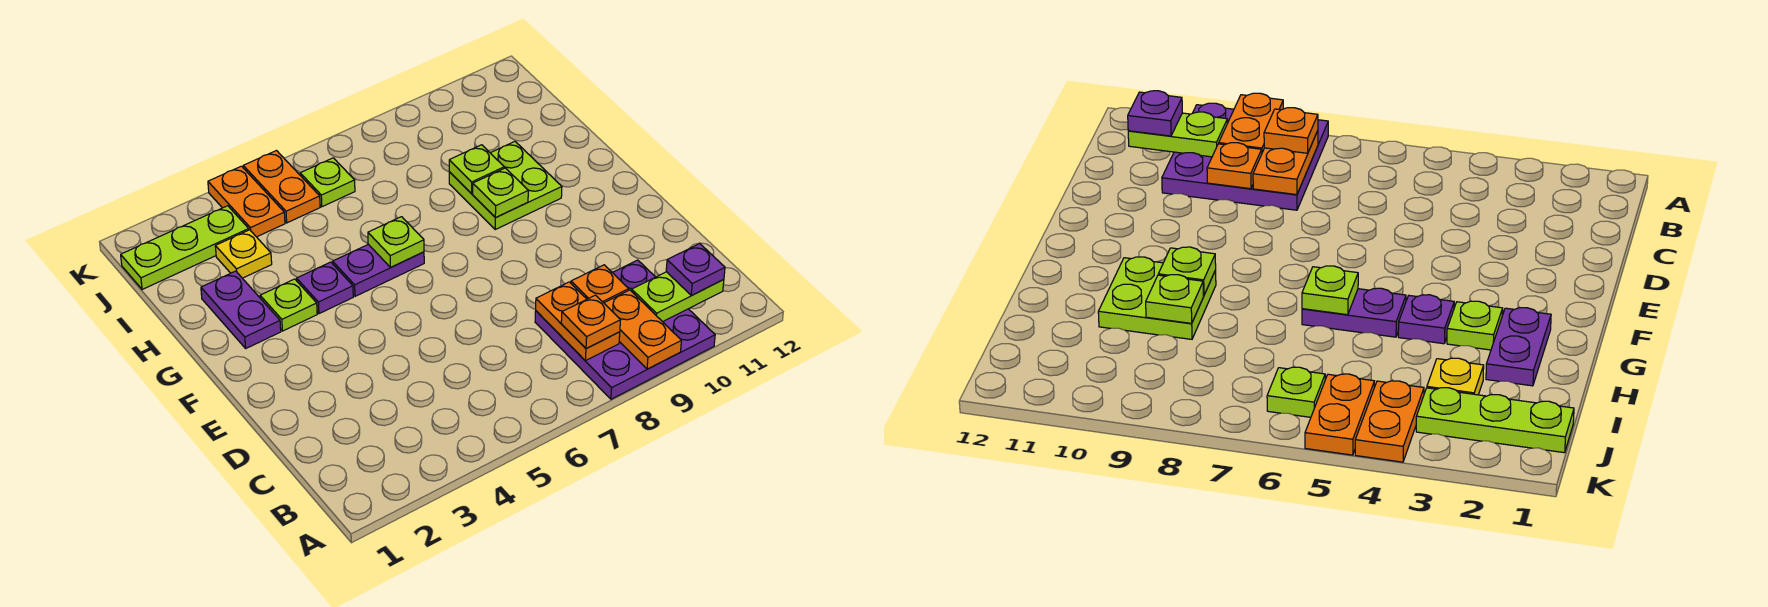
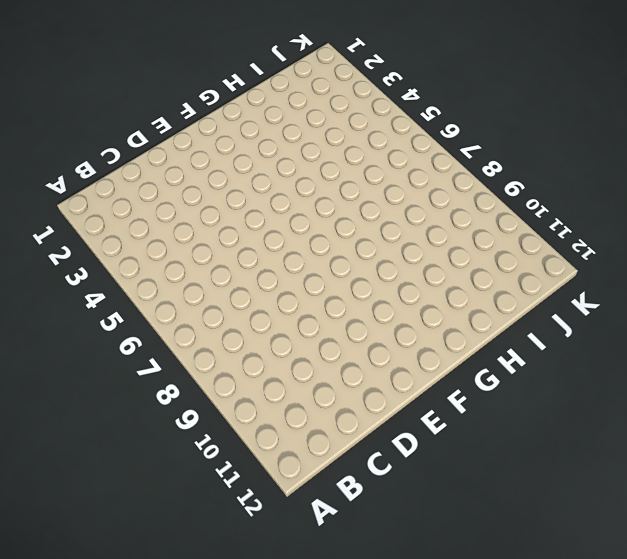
none -> purple plate A8:C10 level 1
none -> purple plate G2:H2 level 1
none -> lime plate G3 level 1

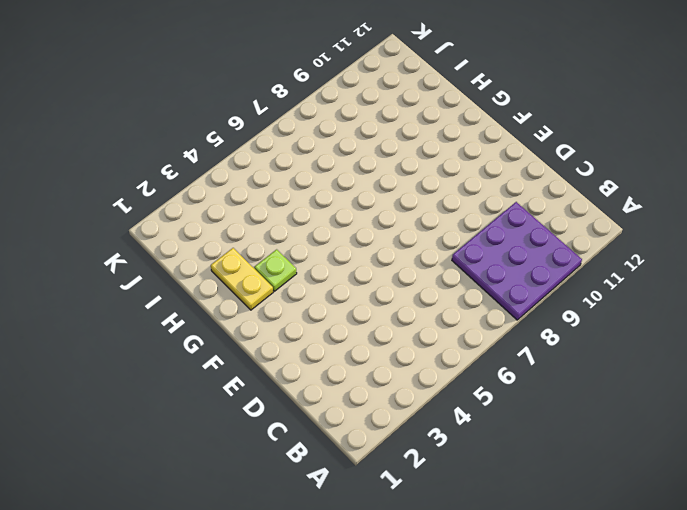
yellow plate G2:H2 level 1 -> purple plate G2:H2 level 1
none -> purple plate G4 level 1
none -> purple plate G5:G6 level 1
none -> lime plate G9:H10 level 1

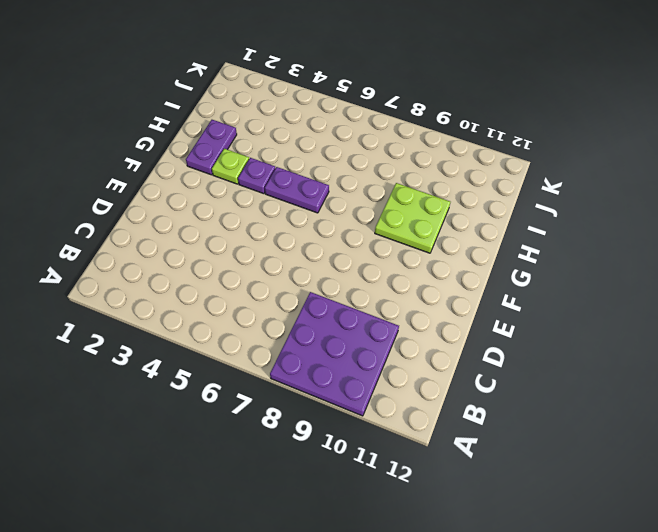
none -> yellow plate I3 level 1
none -> lime plate J1:J3 level 1
none -> orange plate J4:K4 level 1

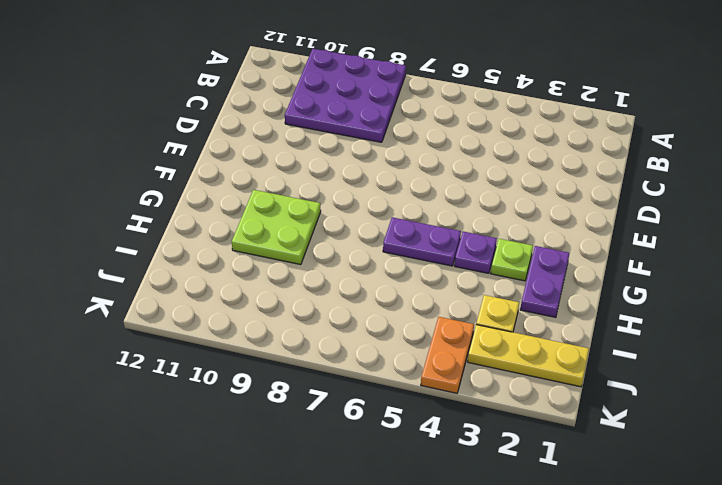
yellow plate J1:J3 level 1 -> lime plate J1:J3 level 1
none -> orange plate J5:K5 level 1
none -> lime plate J6 level 1
none -> orange plate A9:B9 level 2

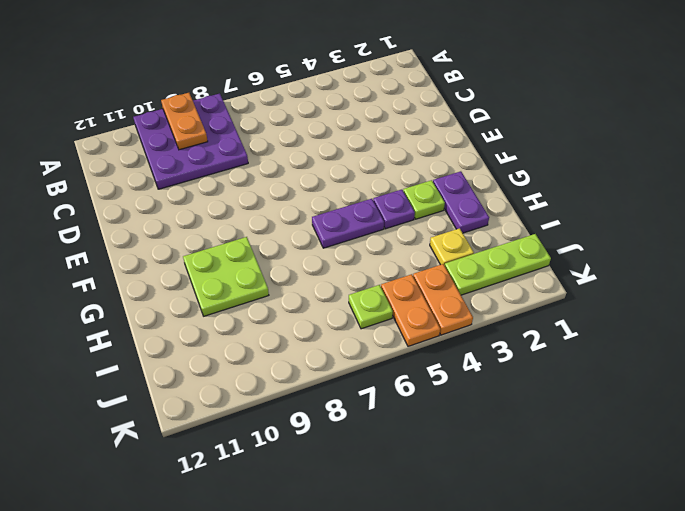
none -> orange plate B8:C8 level 2
none -> lime plate B10:B11 level 2
none -> orange plate C9 level 2

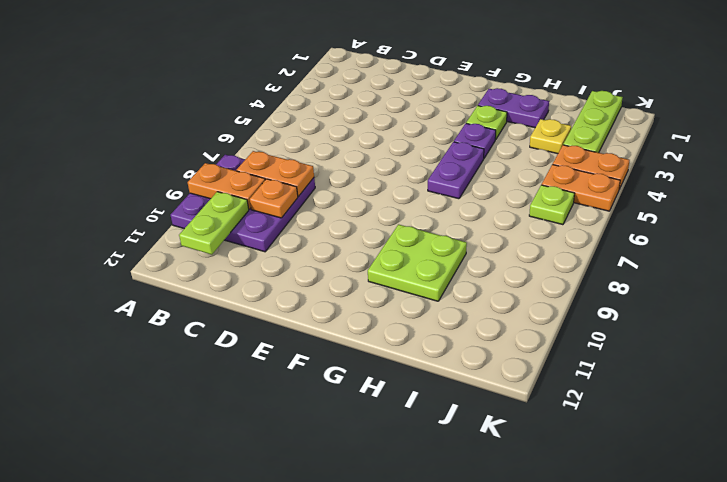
none -> lime plate G6 level 2
none -> lime plate G9 level 2
none -> lime plate H9 level 2

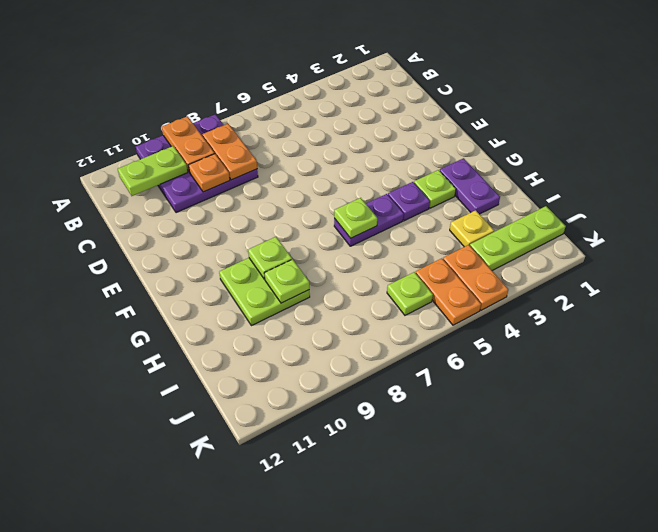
none -> orange plate B8 level 3
none -> purple plate B11 level 3

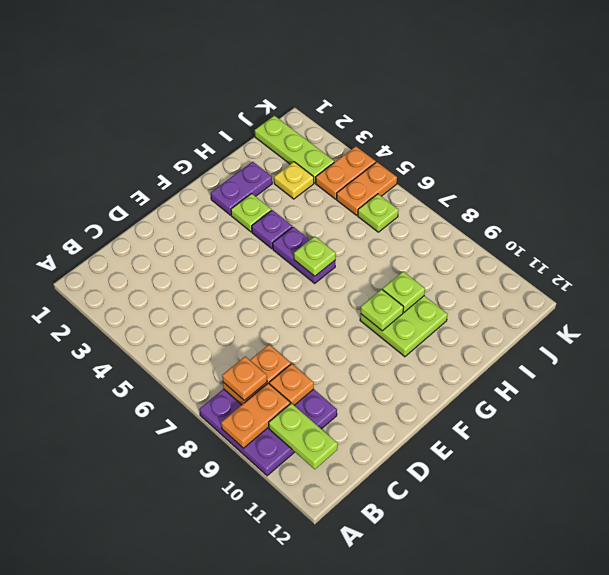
none -> purple plate B11 level 3

